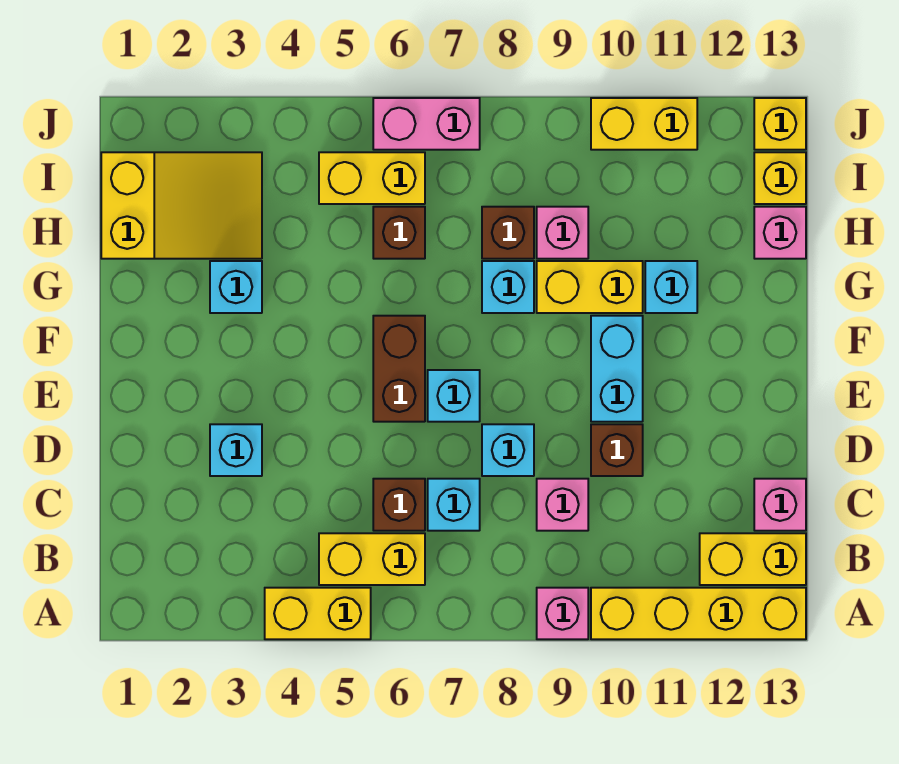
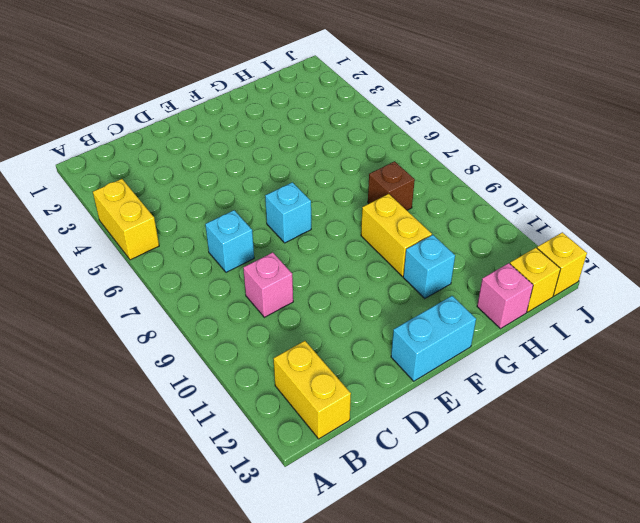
cyan brick E13:F13 level 1 -> cyan brick E10:F10 level 1
none -> pink brick A9 level 1
none -> yellow brick A10:A13 level 1
none -> yellow brick B5:B6 level 1

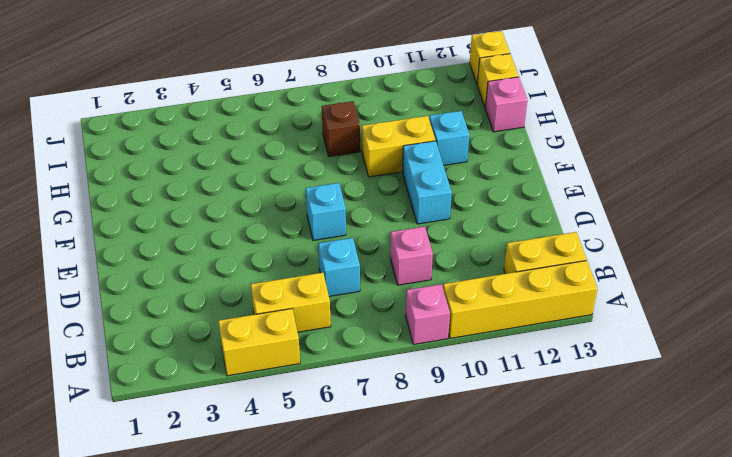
none -> brown brick C6 level 1
none -> pink brick C13 level 1
none -> cyan brick D3 level 1

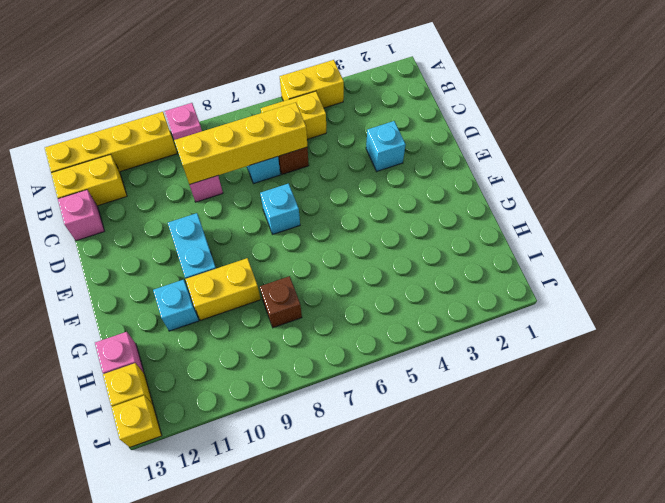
yellow brick C6:C9 level 2 -> none
none -> cyan brick D8 level 1
none -> brown brick D10 level 1
none -> brown brick E6:F6 level 1

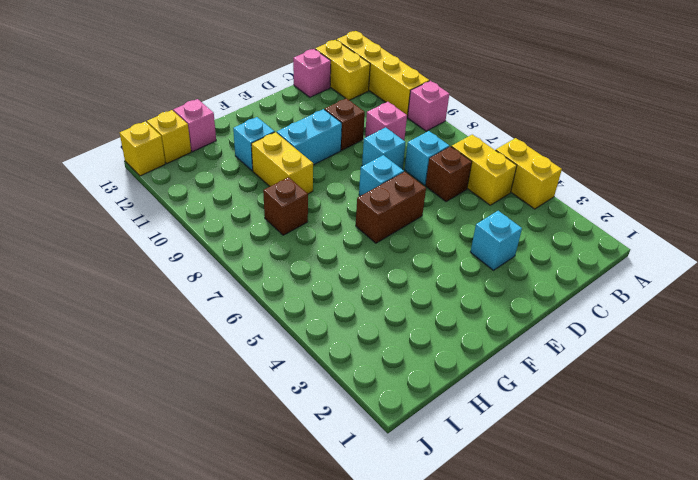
none -> cyan brick G3 level 1
none -> cyan brick G8 level 1
none -> yellow slope H1:I3 level 1 top 1

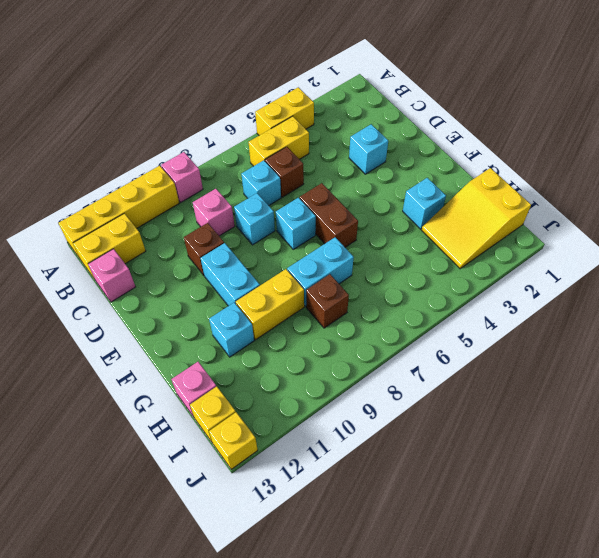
cyan brick G7:G8 level 1 -> cyan brick G8 level 1
none -> brown brick H6 level 1
none -> pink brick H9 level 1
none -> yellow brick I5:I6 level 1

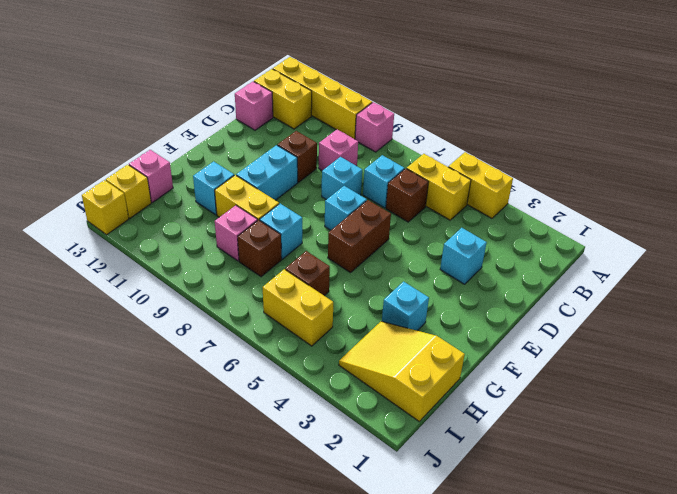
none -> pink brick J6:J7 level 1
none -> yellow brick J10:J11 level 1

